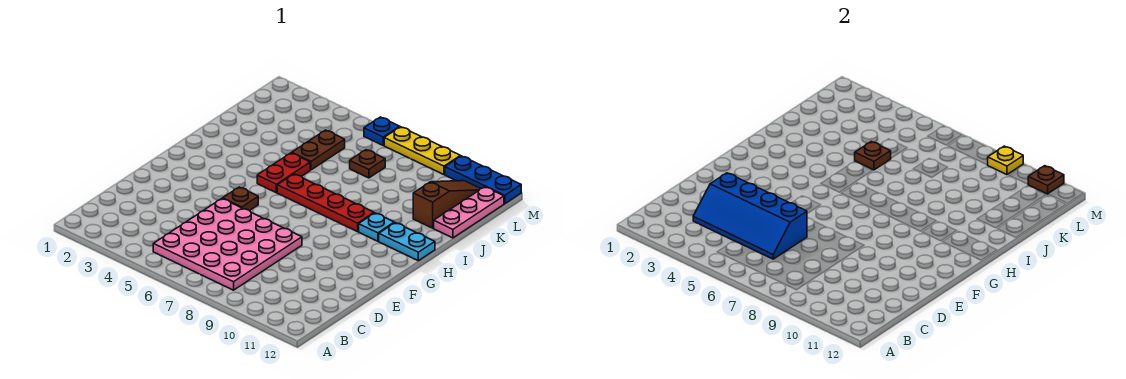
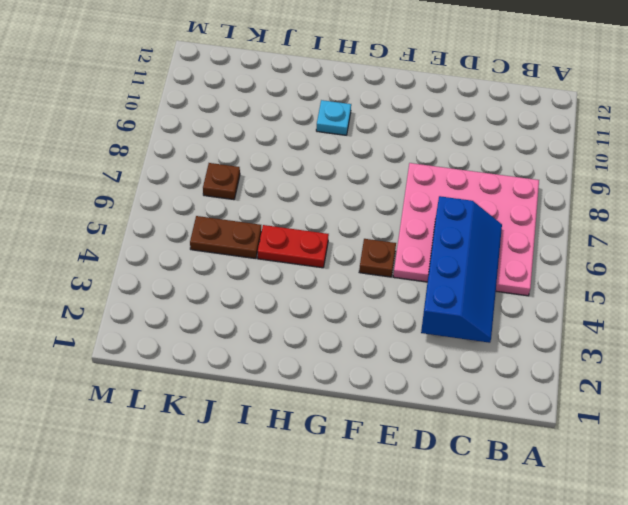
none -> red plate H6:H9 level 1
none -> cyan plate H11:H12 level 1
none -> brown slope J11:L11 level 1 top J

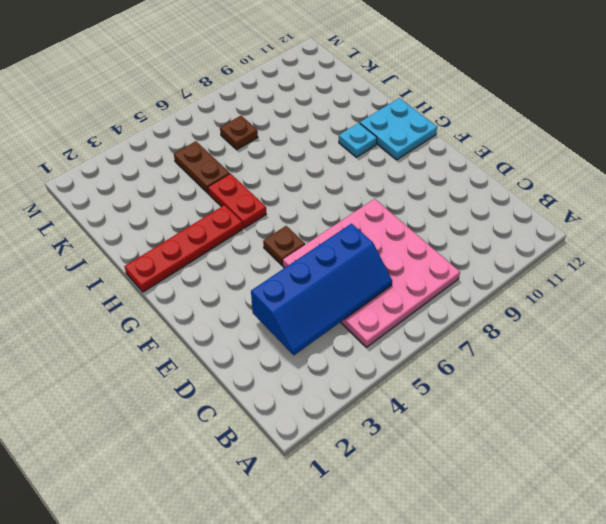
cyan plate G11:H12 level 1 -> cyan plate H11:H12 level 1
red plate H1:H4 level 1 -> red plate H6:H9 level 1
none -> brown slope J11:L11 level 1 top J
none -> pink plate J12:L12 level 1
none -> blue plate M6 level 1

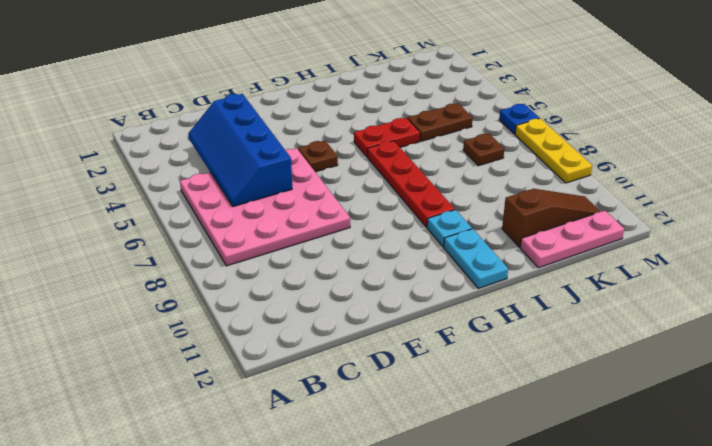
none -> blue plate M10:M12 level 1
none -> brown plate J5 level 2
none -> yellow plate M9 level 2

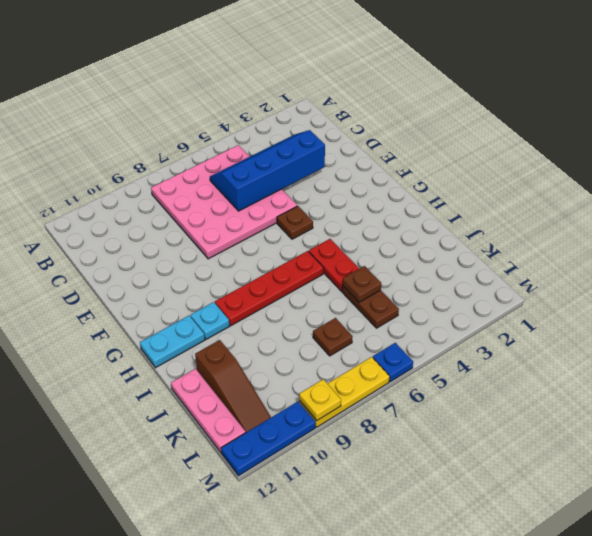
none -> brown plate M11 level 2

